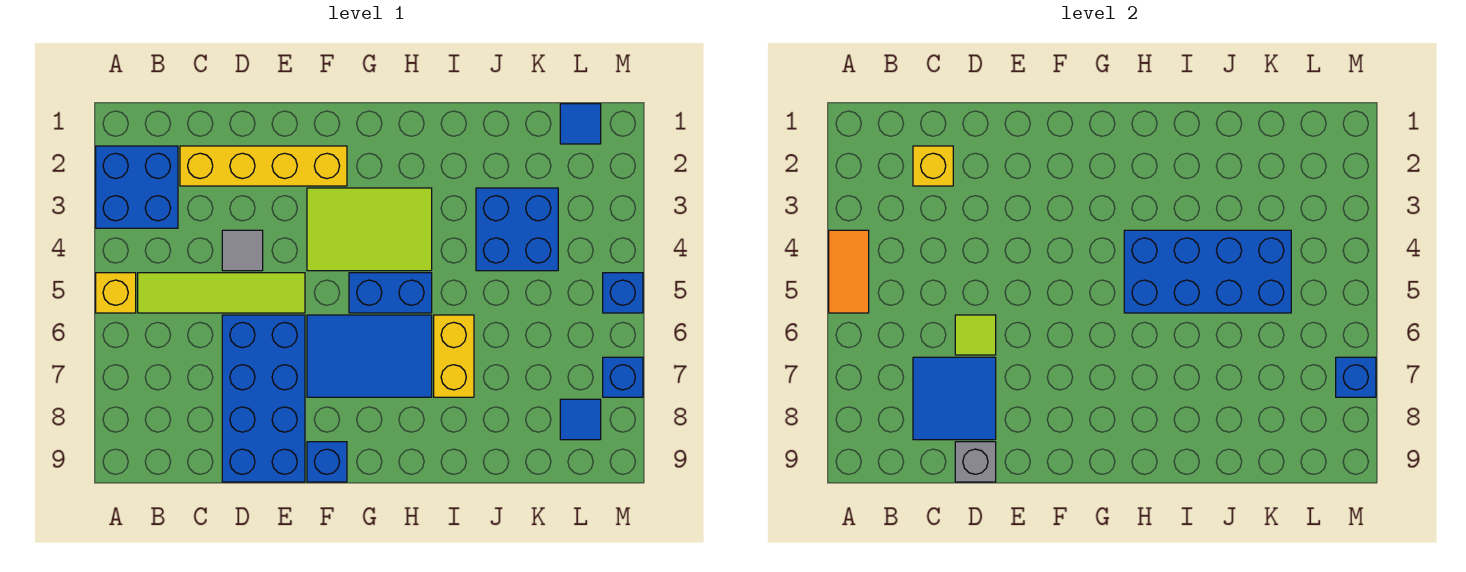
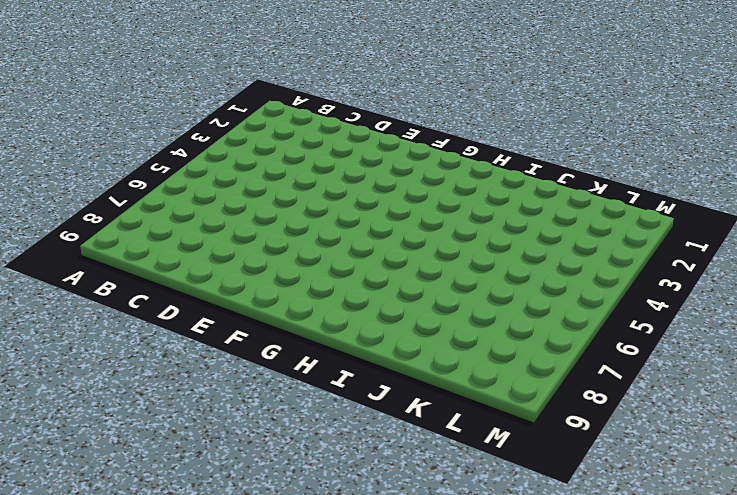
none -> blue brick A2:B3 level 1
none -> yellow brick A5 level 1
none -> lime tile B5:E5 level 1

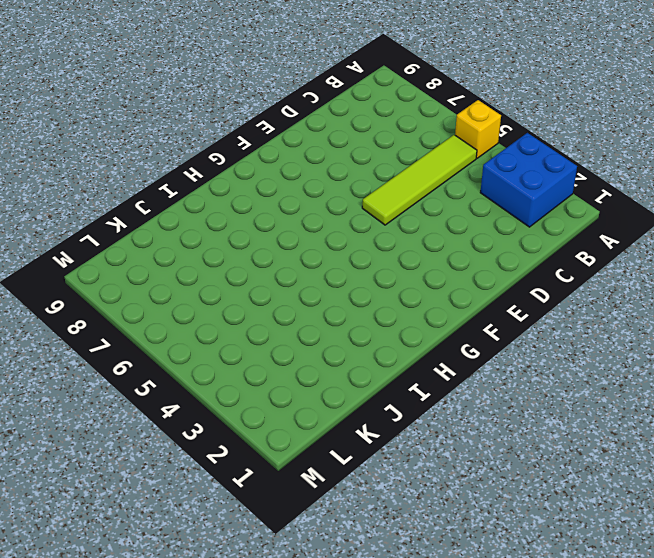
none -> yellow brick C2:F2 level 1
none -> grey tile D4 level 1
none -> blue brick D6:E9 level 1

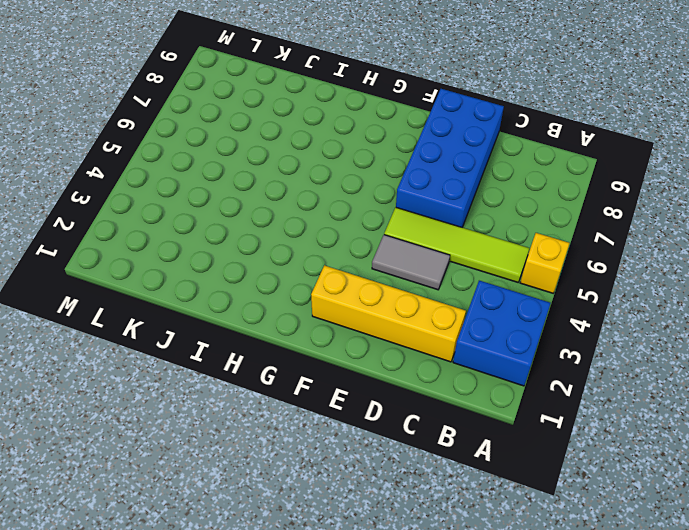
grey tile D4:E4 level 1 -> grey tile D4 level 1
none -> lime tile F3:H4 level 1
none -> blue tile F6:H7 level 1
none -> blue brick F9 level 1

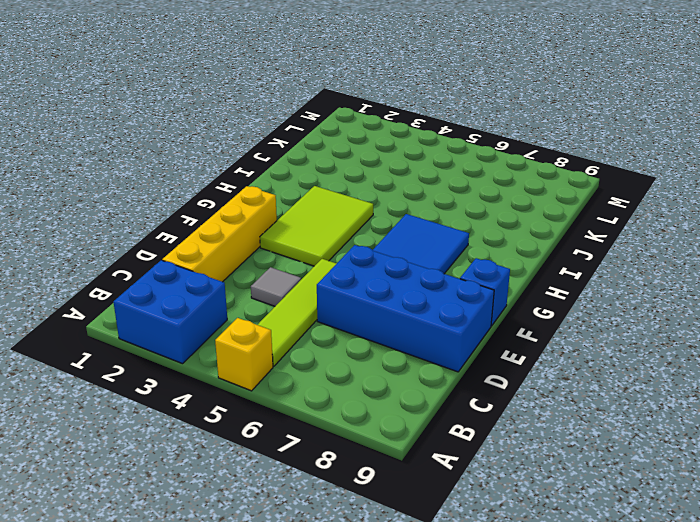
none -> blue brick G5:H5 level 1
none -> yellow brick I6:I7 level 1
none -> blue brick J3:K4 level 1

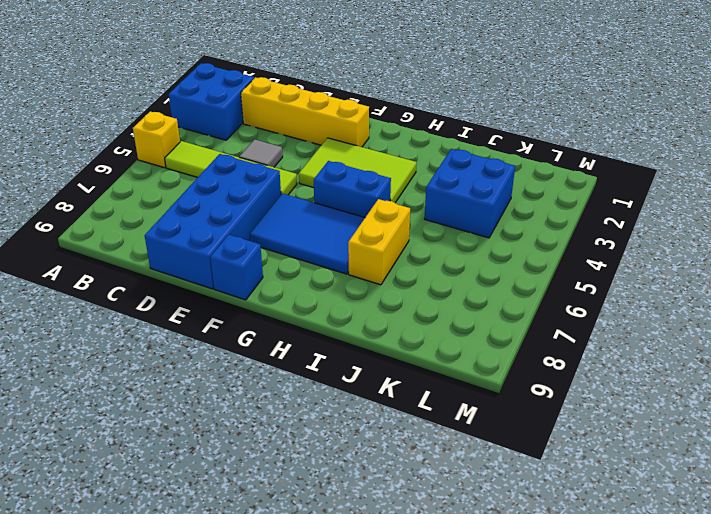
none -> blue tile L1 level 1
none -> blue tile L8 level 1
none -> blue brick M5 level 1

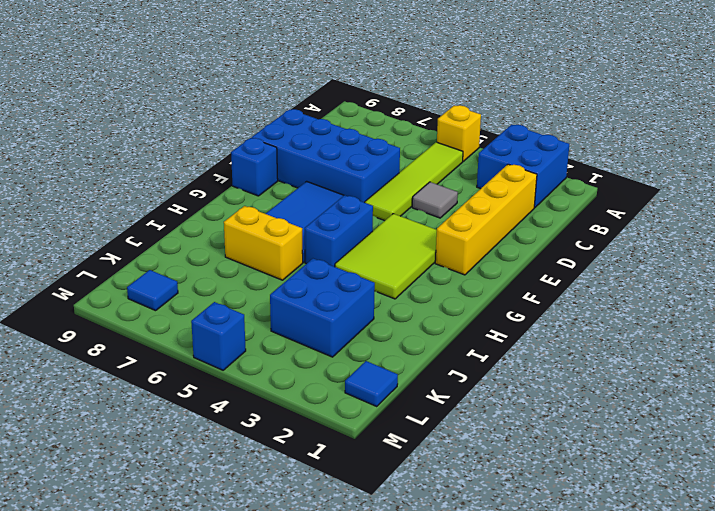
none -> blue brick M7 level 1
none -> orange tile A4:A5 level 2
none -> yellow brick C2 level 2

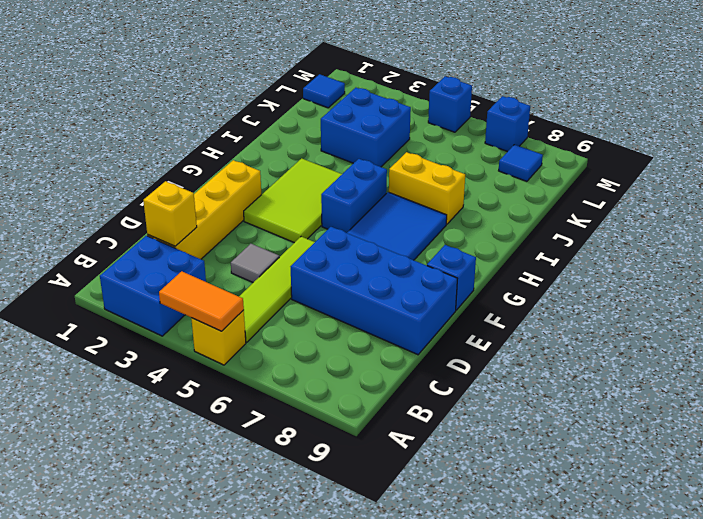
none -> blue tile C7:D8 level 2
none -> lime tile D6 level 2
none -> grey brick D9 level 2

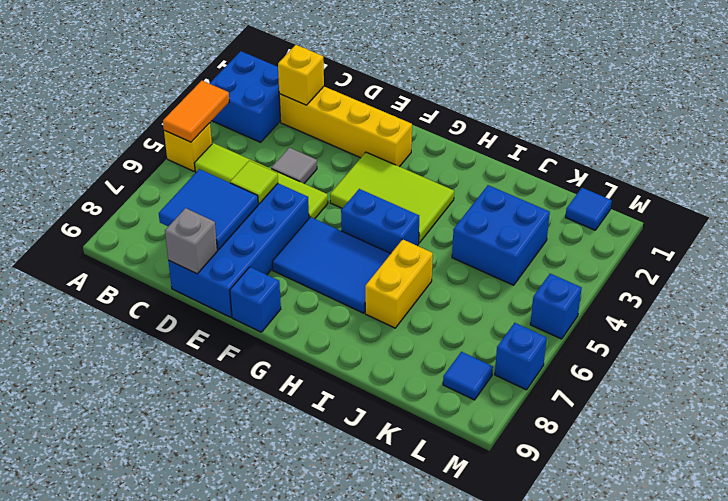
none -> blue brick H4:K5 level 2
none -> blue brick M7 level 2

